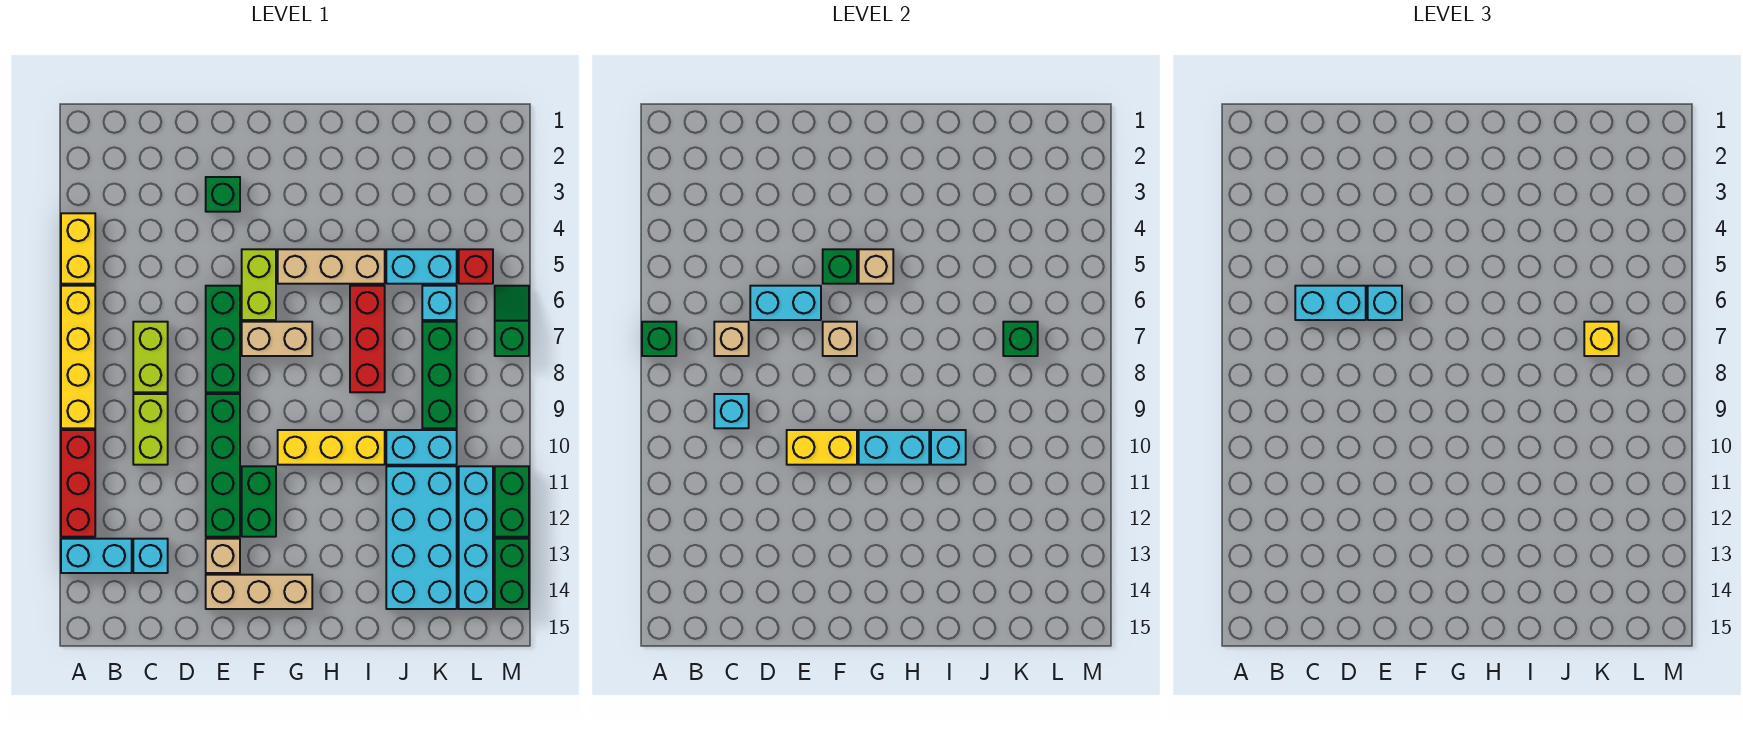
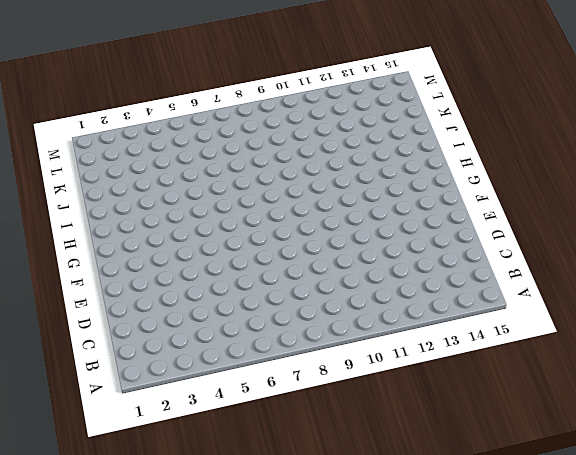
none -> yellow brick A4:A5 level 1
none -> yellow brick A6:A9 level 1
none -> red brick A10:A12 level 1
none -> cyan brick A13:B13 level 1

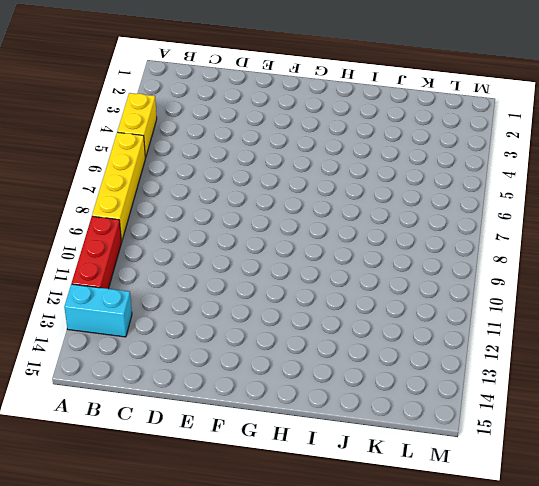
none -> lime brick C7:C8 level 1
none -> lime brick C9:C10 level 1
none -> cyan brick C13 level 1
none -> green brick E3 level 1

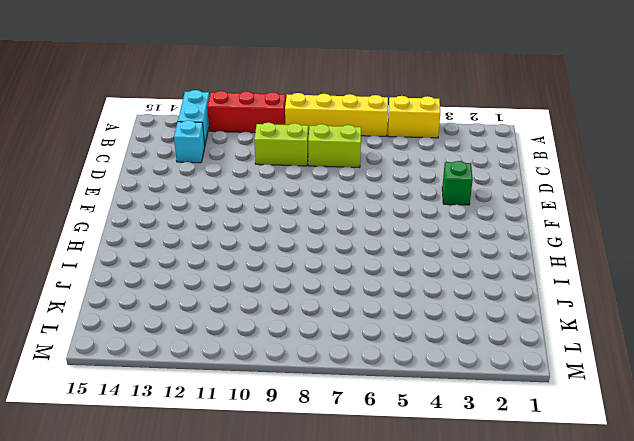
none -> green brick E6:E8 level 1
none -> green brick E9:E12 level 1
none -> tan brick E13 level 1
none -> tan brick E14:G14 level 1

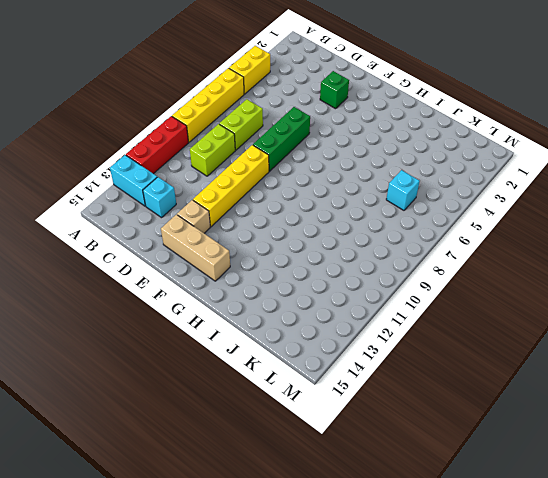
yellow brick E9:E12 level 1 -> green brick E9:E12 level 1
none -> lime brick F5:F6 level 1
none -> tan brick F7:G7 level 1
none -> green brick F11:F12 level 1
none -> tan brick G5:I5 level 1

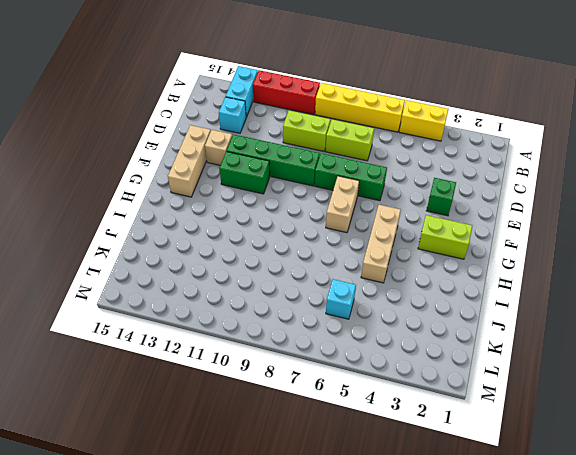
lime brick G2:G3 level 1 -> lime brick F5:F6 level 1
none -> yellow brick G10:I10 level 1
none -> red brick I6:I8 level 1
none -> cyan brick J5:K5 level 1
none -> cyan brick J10:K10 level 1

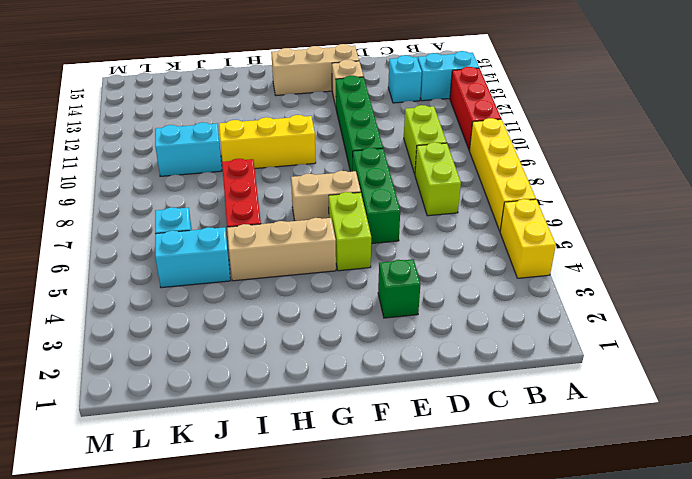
none -> green brick F11:F12 level 1
none -> cyan brick J11:K14 level 1
none -> green brick K7:K9 level 1
none -> red brick L5 level 1

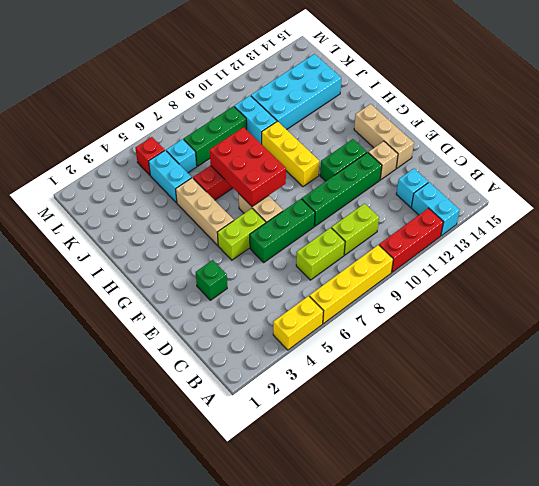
red brick G7:I8 level 2 -> none
none -> cyan brick L11:L14 level 1
none -> green slope M6:M7 level 1 top 7
none -> green brick M11:M12 level 1
none -> green brick M13:M14 level 1

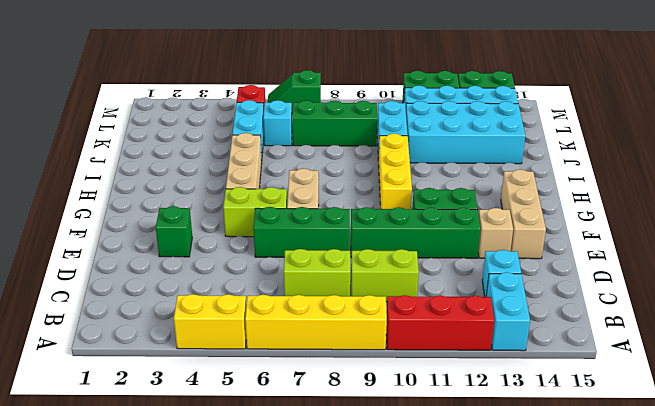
none -> red brick I6:I8 level 1
none -> green brick A7 level 2
none -> tan brick C7 level 2
none -> cyan brick C9 level 2

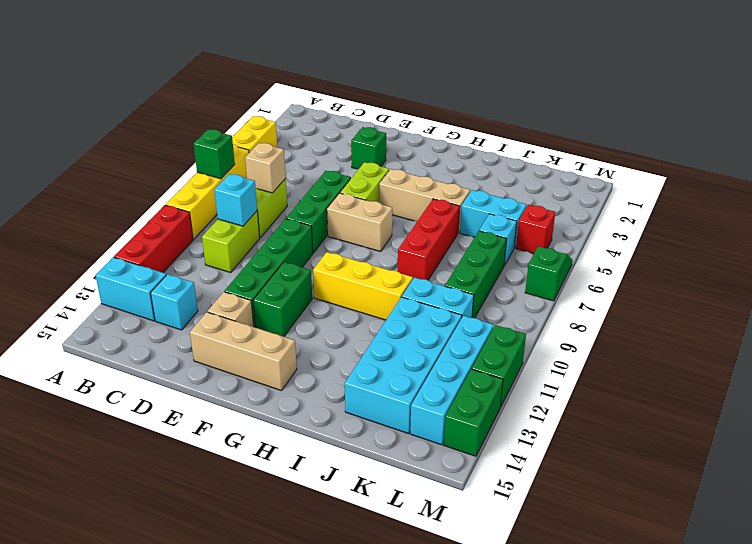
none -> cyan brick D6:E6 level 2
none -> yellow brick E10:F10 level 2
none -> green brick F5 level 2
none -> tan brick F7 level 2

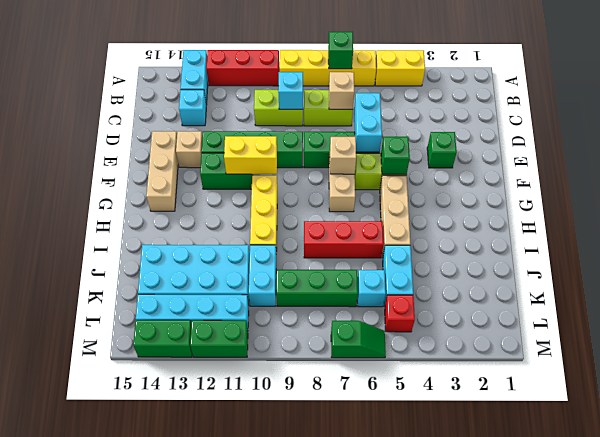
yellow brick F10:F11 level 2 -> yellow brick E10:F10 level 2
none -> tan brick G5 level 2
none -> cyan brick G10:H10 level 2
none -> cyan brick I10 level 2
none -> green brick K7 level 2

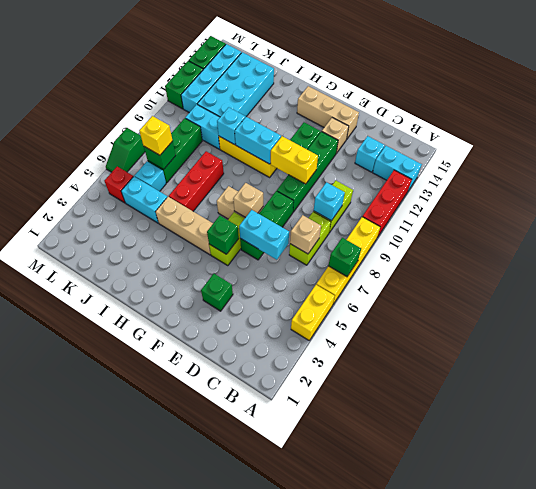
none -> tan brick G5 level 2
none -> cyan brick C6:D6 level 3
none -> cyan brick E6 level 3

